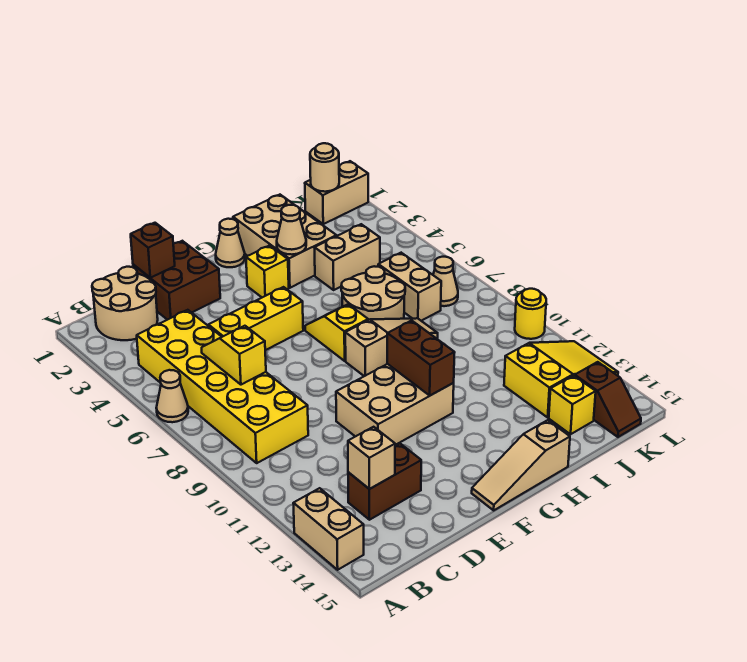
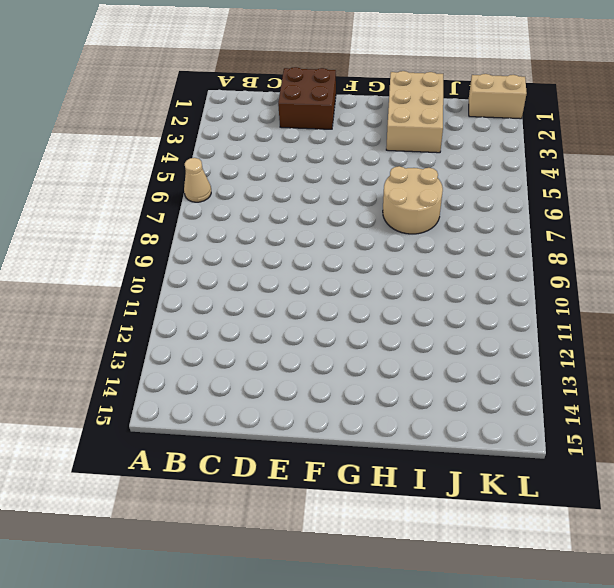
none -> tan brick A13:A14 level 1
none -> tan round brick B1:C2 level 1
none -> yellow brick B4:C9 level 1

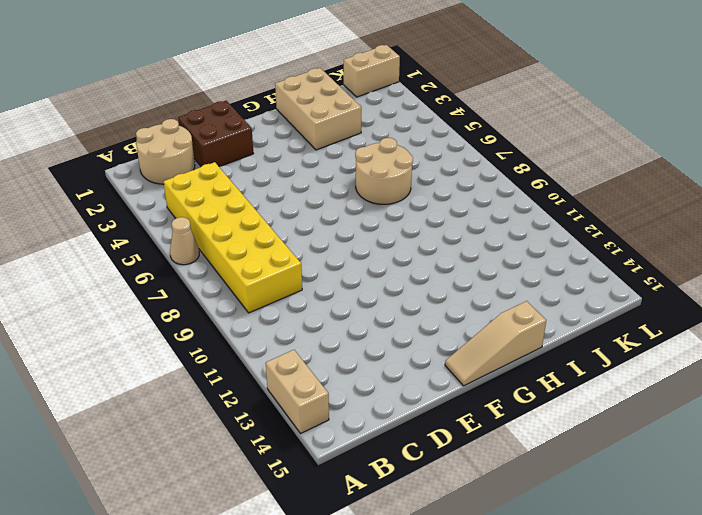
none -> brown brick C13:D13 level 1
none -> yellow brick D5:F5 level 1
none -> tan brick E10:G11 level 1

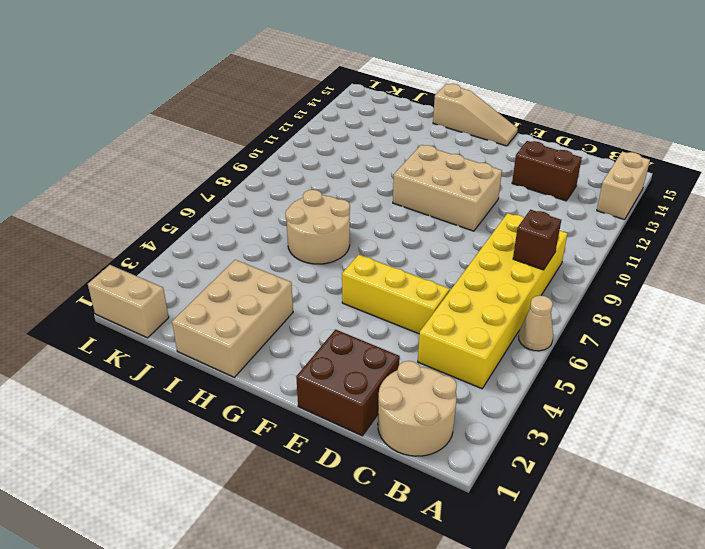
brown brick B8 level 2 -> brown brick D1 level 2
none -> tan cone G1 level 1
none -> yellow brick G3 level 1
none -> yellow slope G6:G7 level 1 top 7

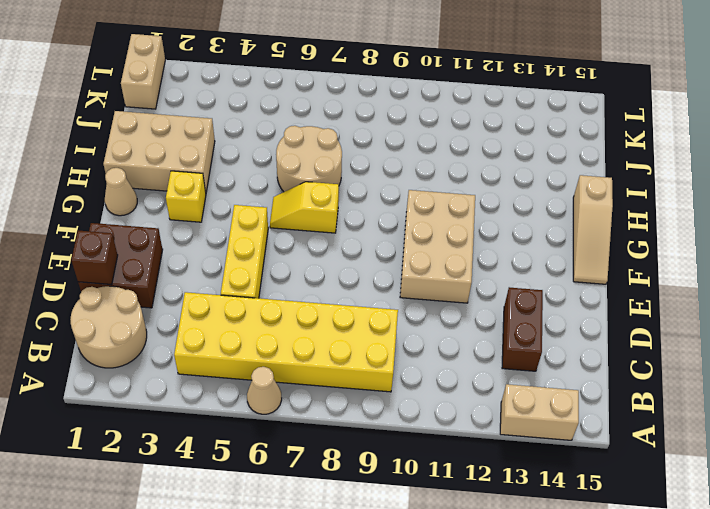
none -> tan slope G8:I8 level 1 top G
none -> tan brick I4:J4 level 1
none -> tan brick J6:J7 level 1

